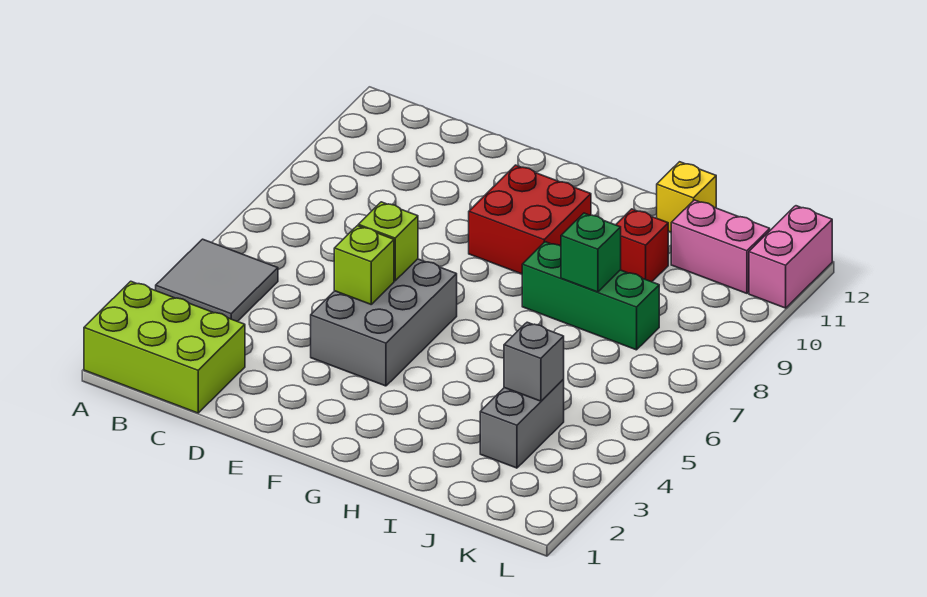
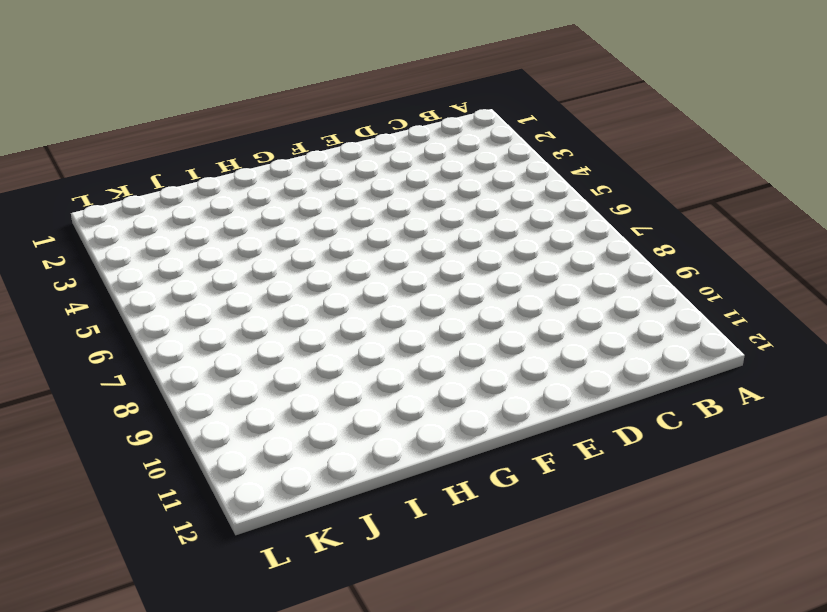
none -> lime brick A1:C2 level 1
none -> grey tile A4:B5 level 1
none -> grey brick E4:F6 level 1

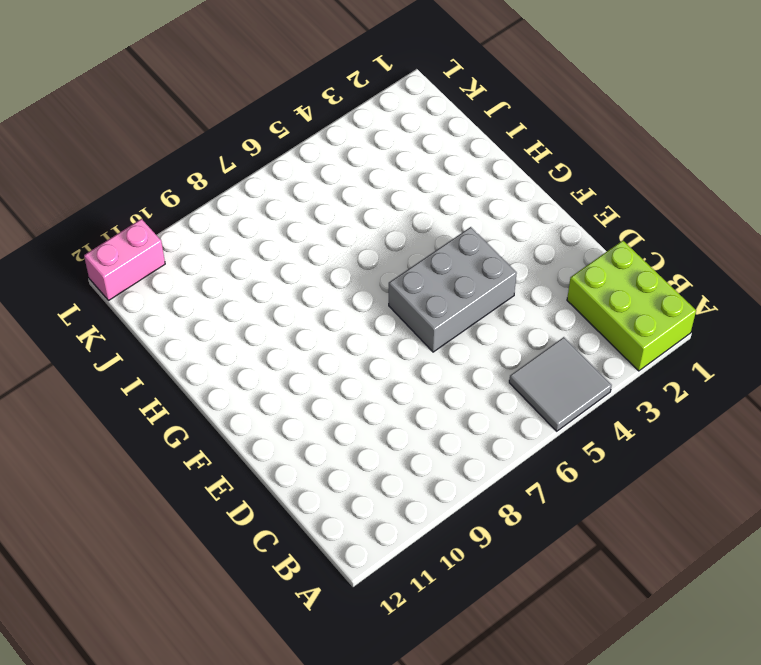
none -> red brick F9:G10 level 1
none -> green brick H8:J8 level 1
none -> red brick I10 level 1

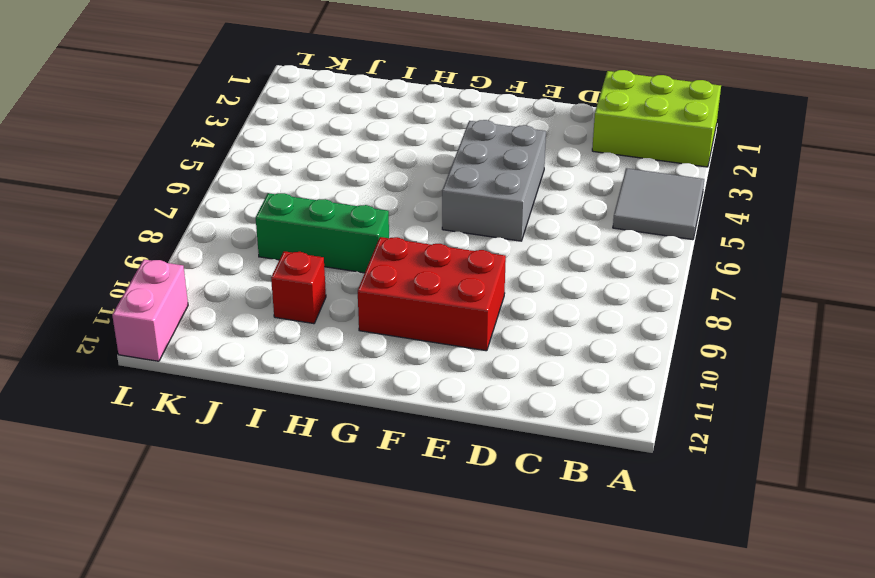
red brick E9:G10 level 1 -> red brick F9:G10 level 1
none -> yellow brick I12 level 1
none -> grey brick J3:J4 level 1
none -> pink brick J11:K11 level 1

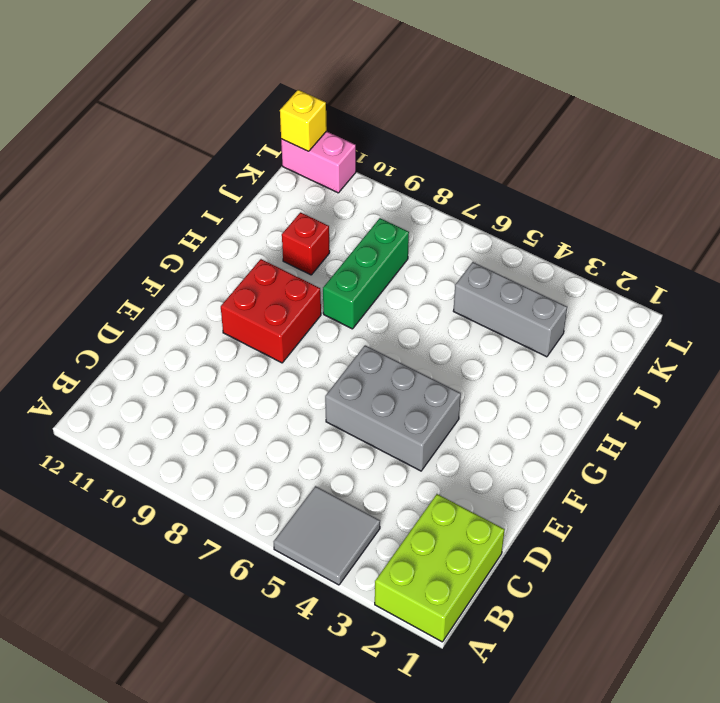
grey brick J3:J5 level 1 -> grey brick J3:J4 level 1
yellow brick L12 level 2 -> yellow brick I12 level 1
none -> pink brick J11:K11 level 1
none -> lime brick E5 level 2
none -> lime brick E6 level 2

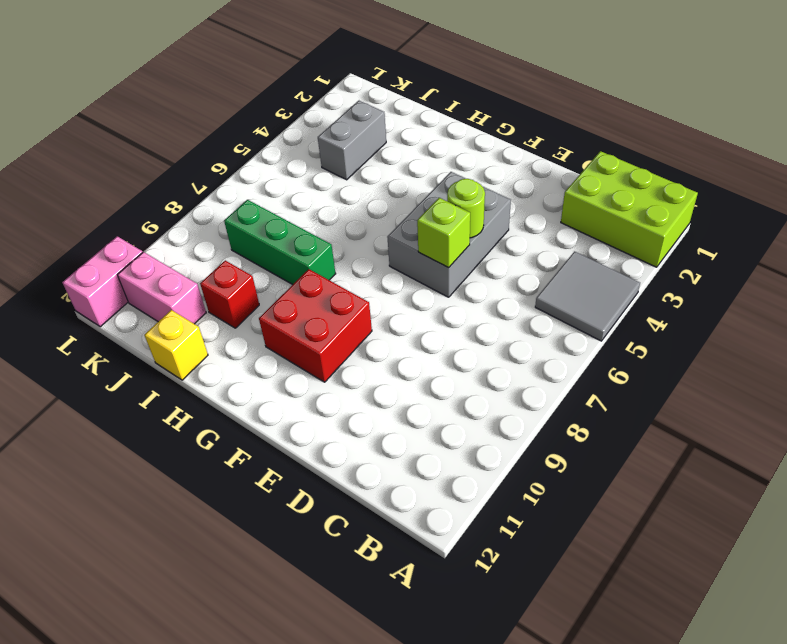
lime round brick E5 level 2 -> lime brick E5 level 2
none -> green brick I8 level 2
none -> grey brick J4 level 2

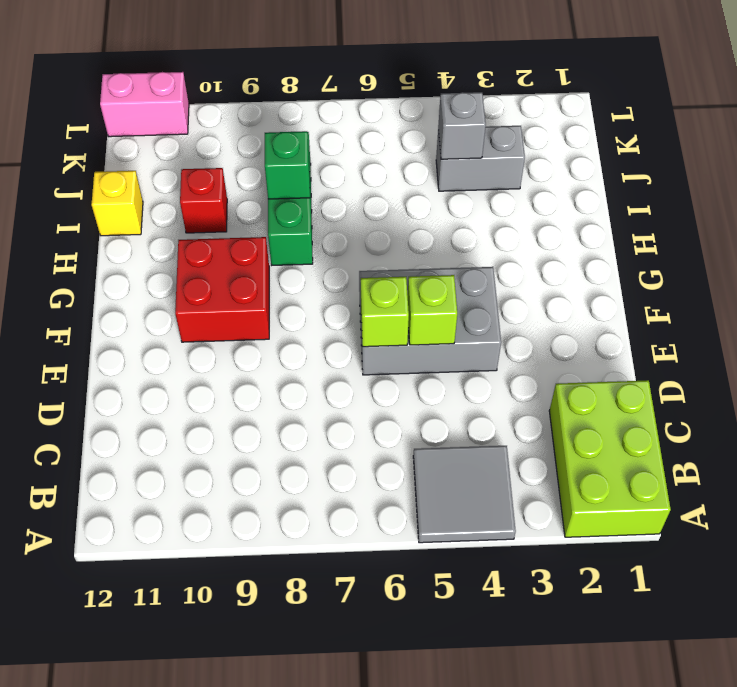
none -> pink brick J11:K11 level 1

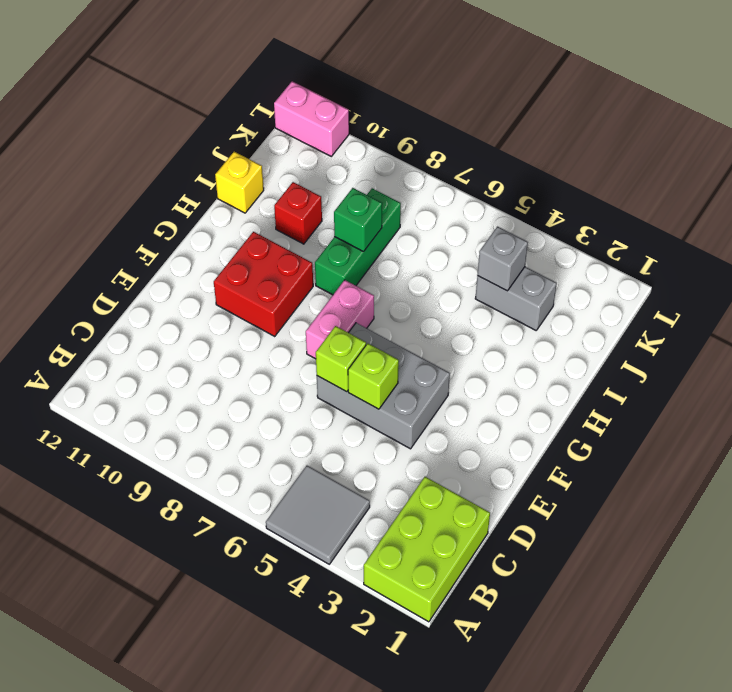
pink brick F7:G7 level 1 -> pink brick J11:K11 level 1

